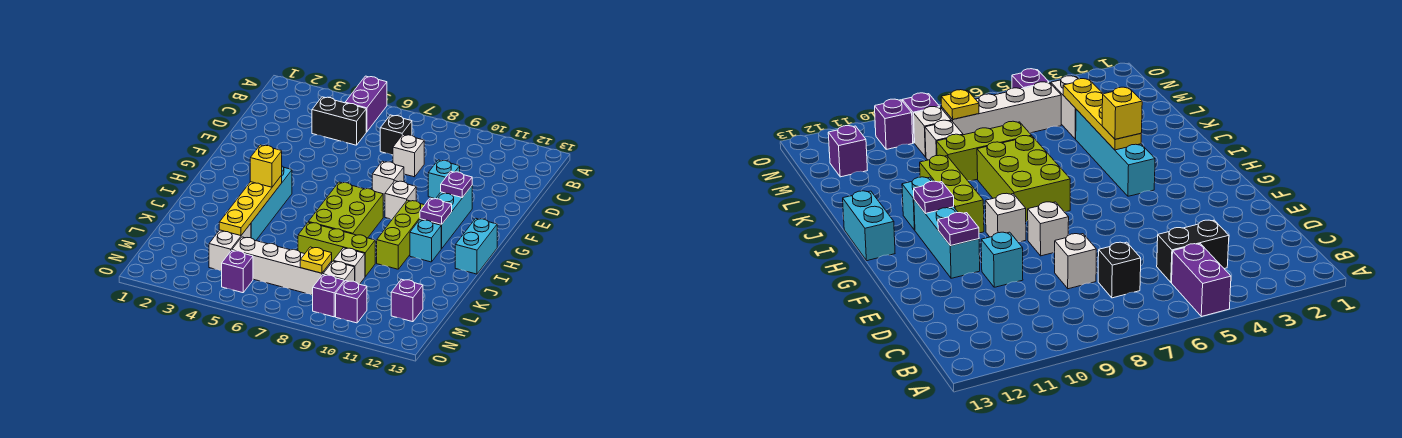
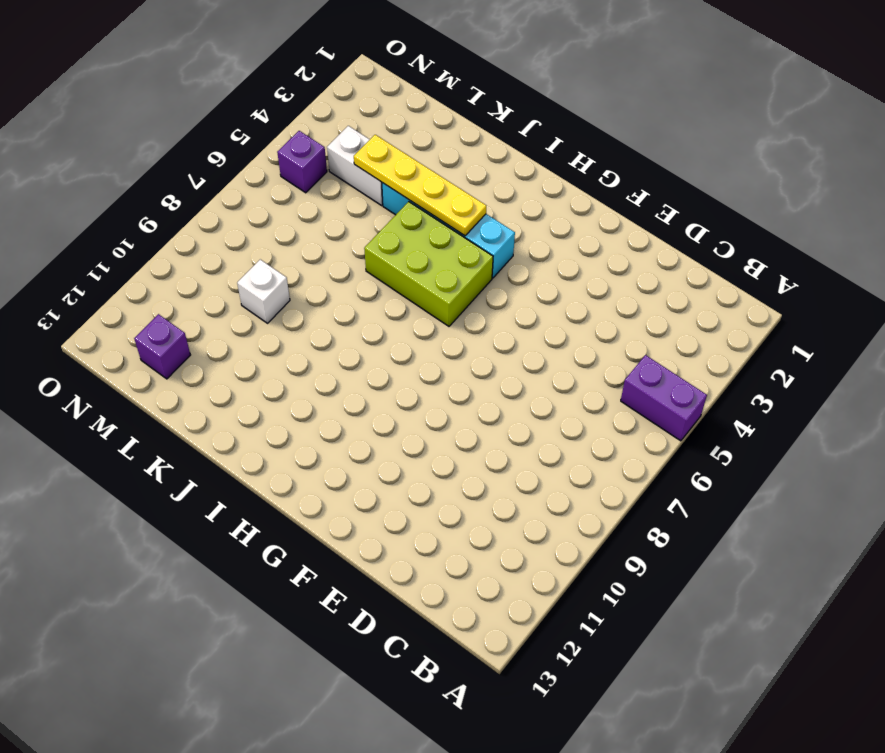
lime brick H5:J6 level 1 -> lime brick H7:J8 level 1
none -> black brick C4:C5 level 1
none -> black brick C7 level 1
none -> white brick D8 level 1

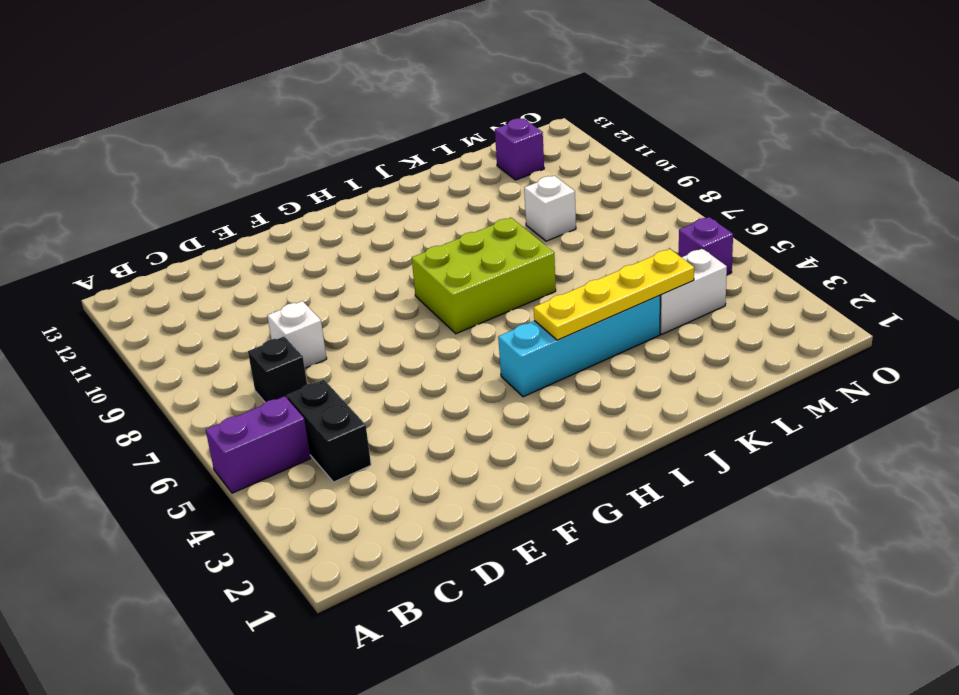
none -> cyan brick E10 level 1
none -> white brick F8 level 1
none -> cyan brick F11:H11 level 1

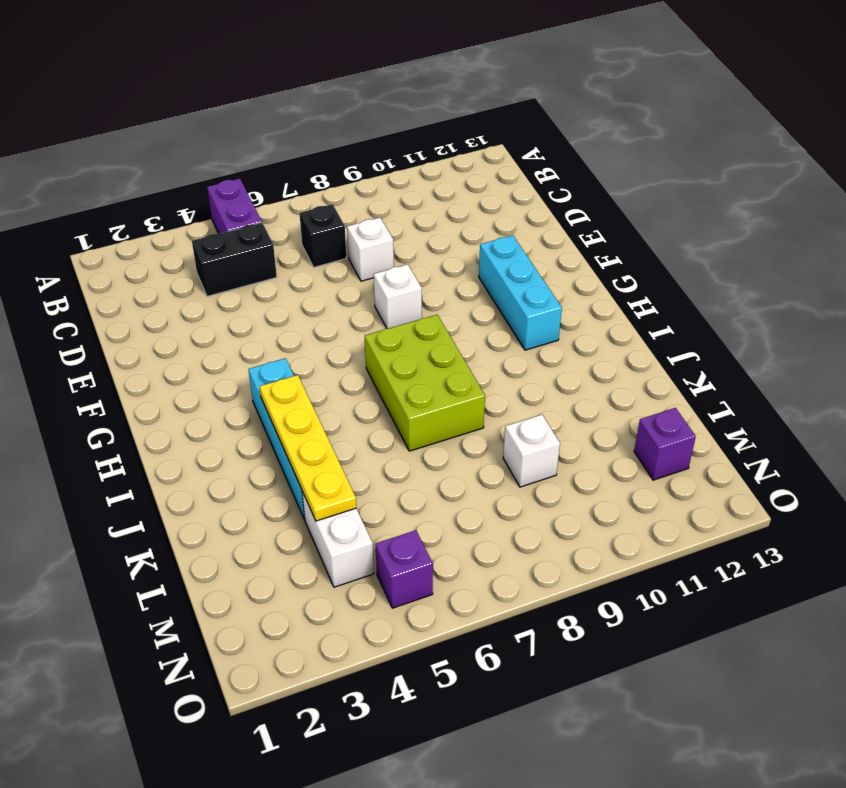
none -> cyan brick E10 level 1
none -> white brick G9 level 1
none -> lime brick H10:J10 level 1

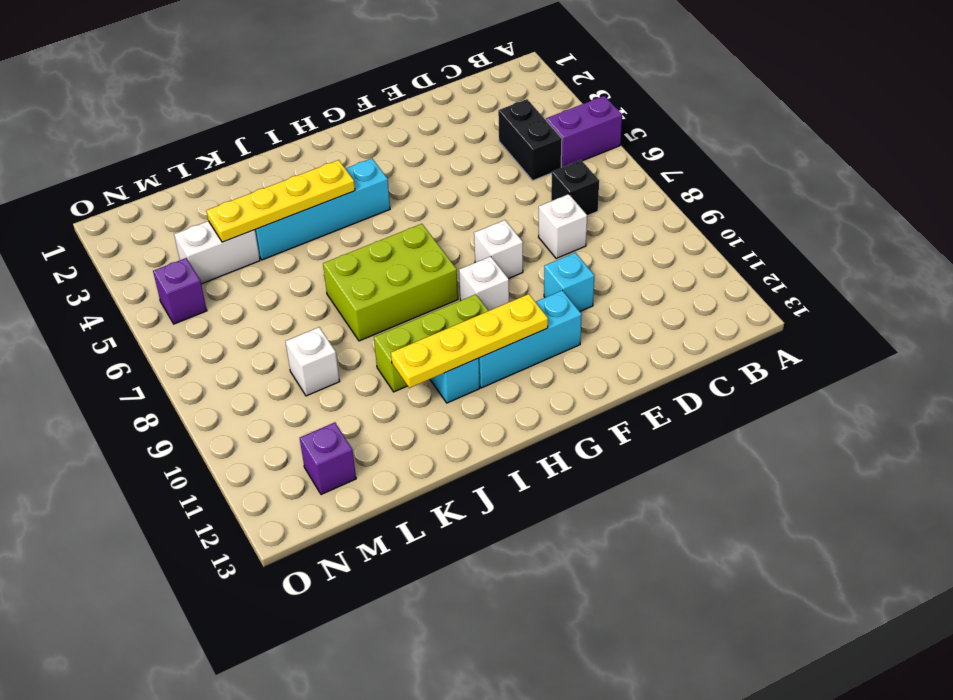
yellow plate G11:J11 level 2 -> purple plate H11 level 2
none -> cyan brick H13:I13 level 1
none -> lime brick K7:K9 level 1
none -> white brick M5:M8 level 1

